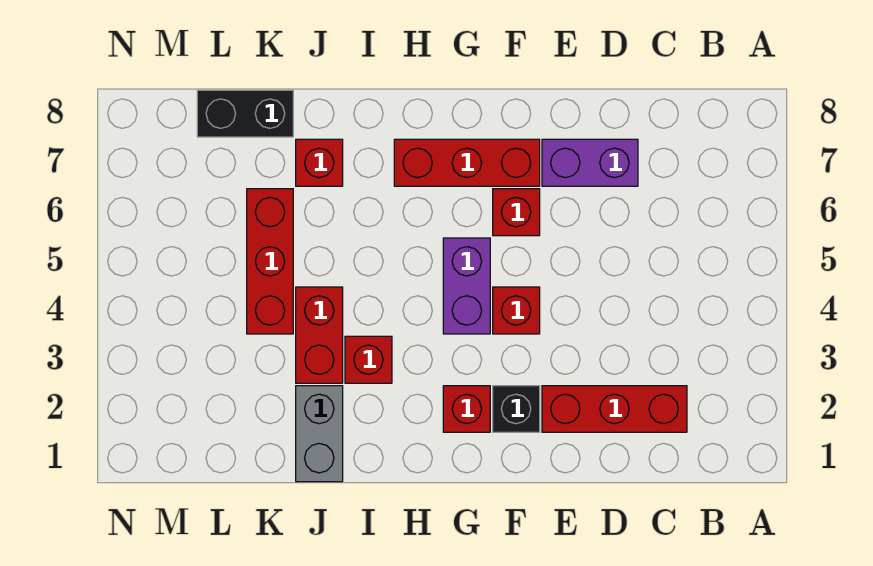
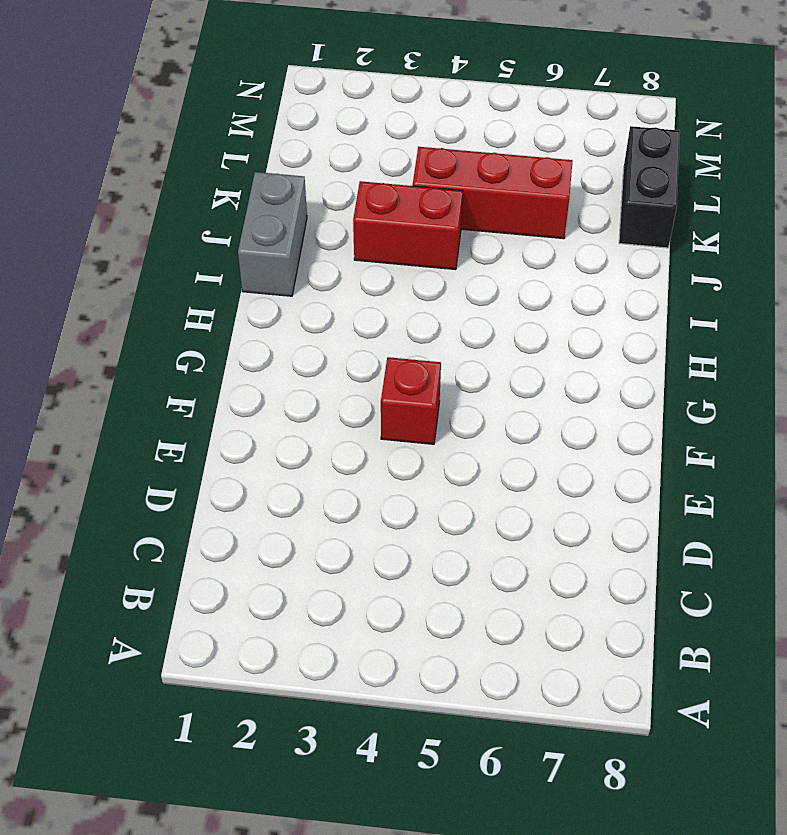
grey brick I1:J1 level 1 -> grey brick J1:J2 level 1
none -> red brick C2:E2 level 1
none -> purple brick D7:E7 level 1
none -> black brick F2 level 1

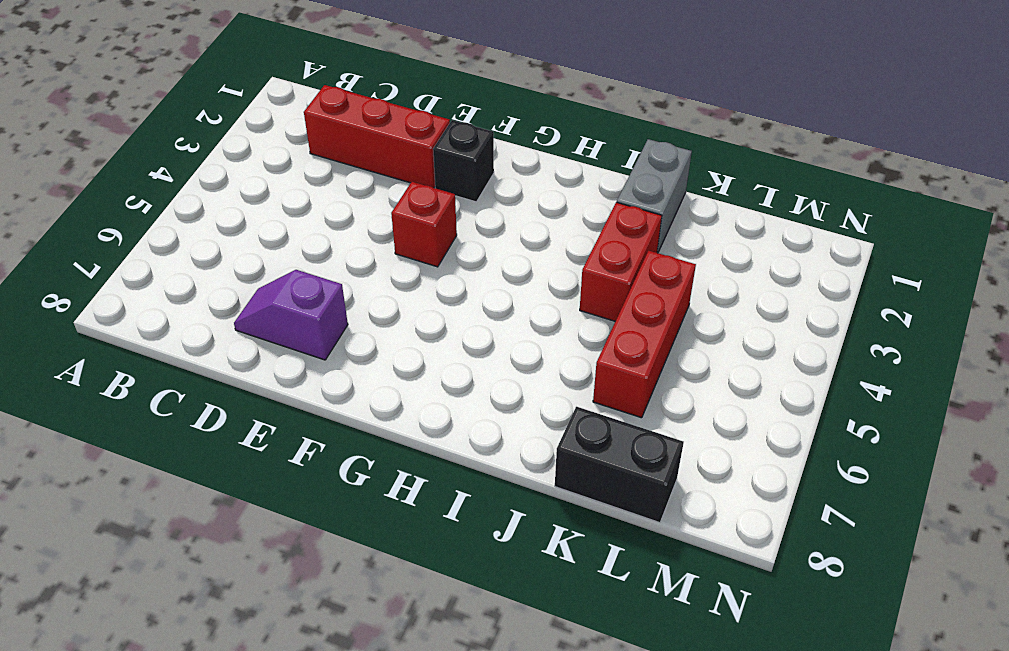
purple slope D7:E7 level 1 top E -> purple brick D7:E7 level 1
none -> red brick F6 level 1
none -> red brick F7:H7 level 1
none -> red brick G2 level 1

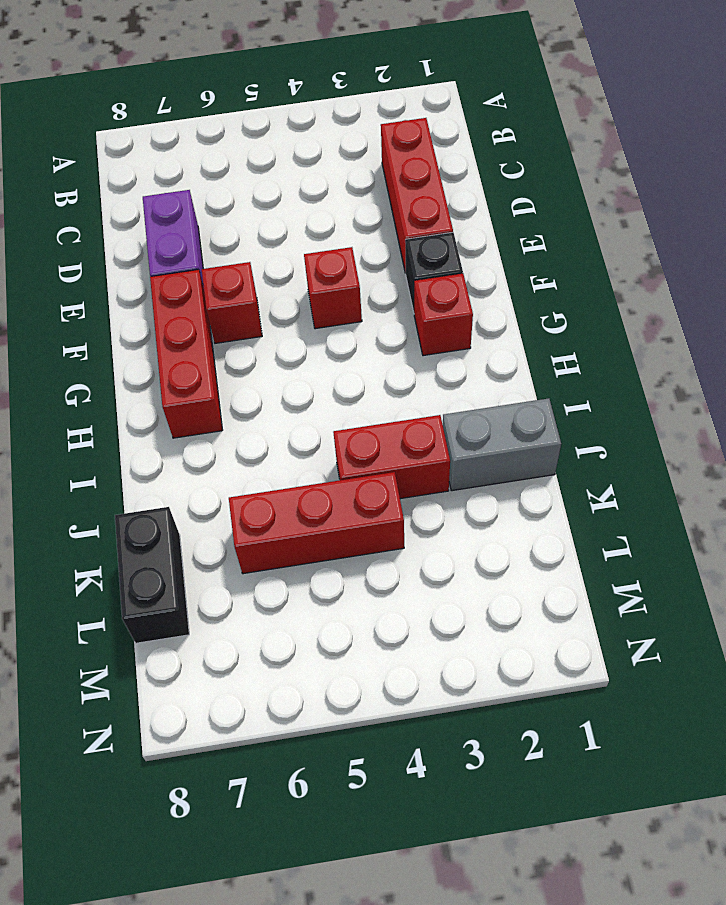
none -> purple brick G4:G5 level 1
none -> red brick I3 level 1
none -> red brick J7 level 1

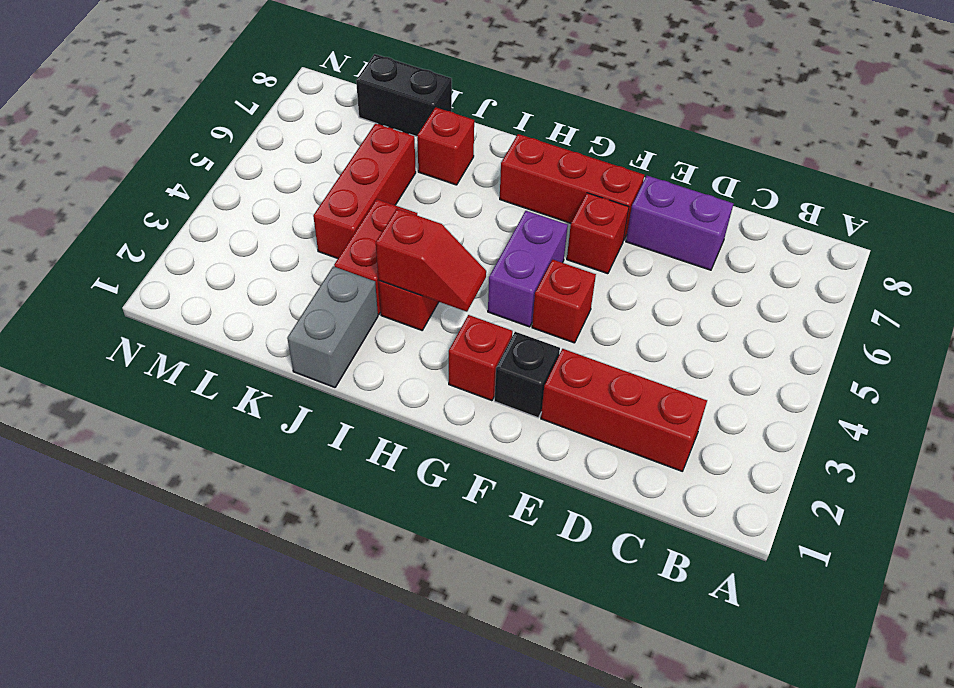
red slope H3:I3 level 2 top I -> none

